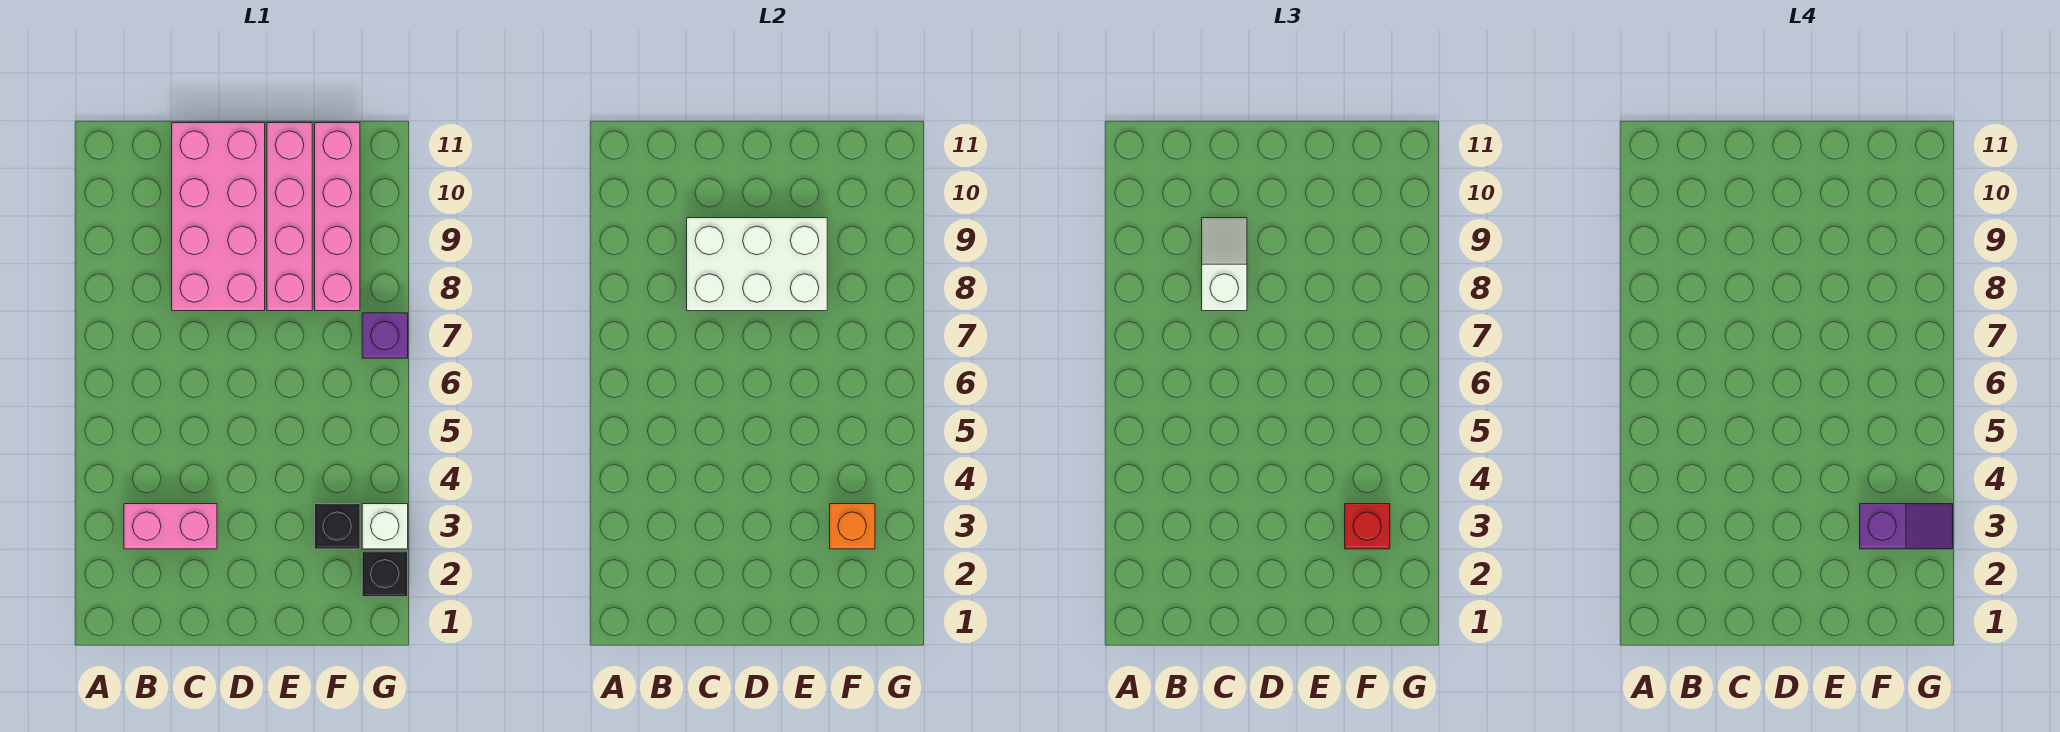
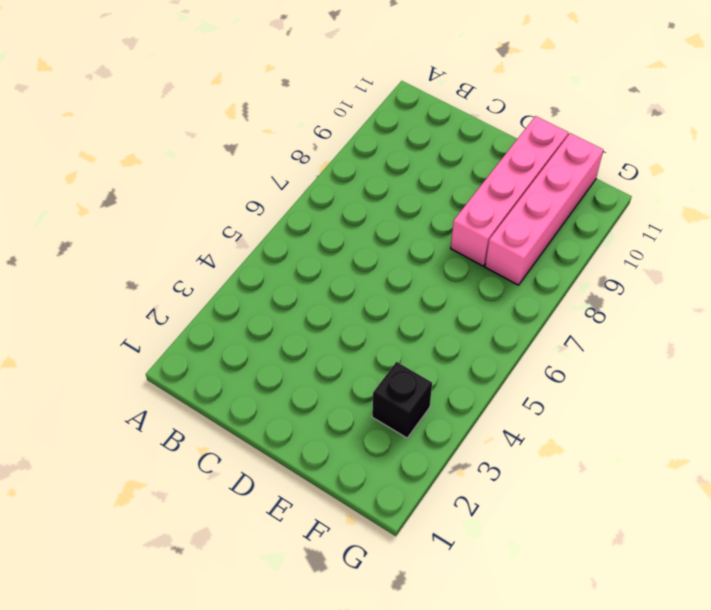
none -> pink brick B3:C3 level 1
none -> pink brick C8:D11 level 1
none -> black brick G2 level 1

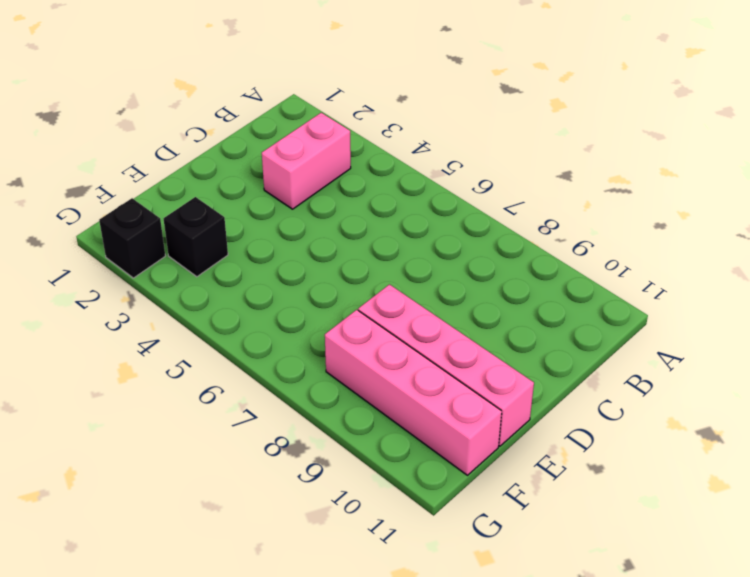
none -> pink brick C8:D11 level 1
none -> white brick G3 level 1
none -> purple brick G7 level 1

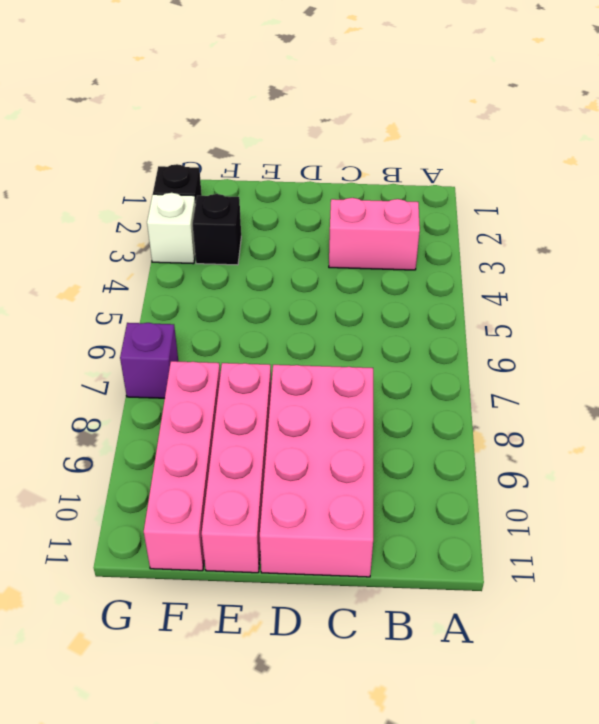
none -> white brick C8:E9 level 2
none -> orange brick F3 level 2
none -> white slope C8:C9 level 3 top 8

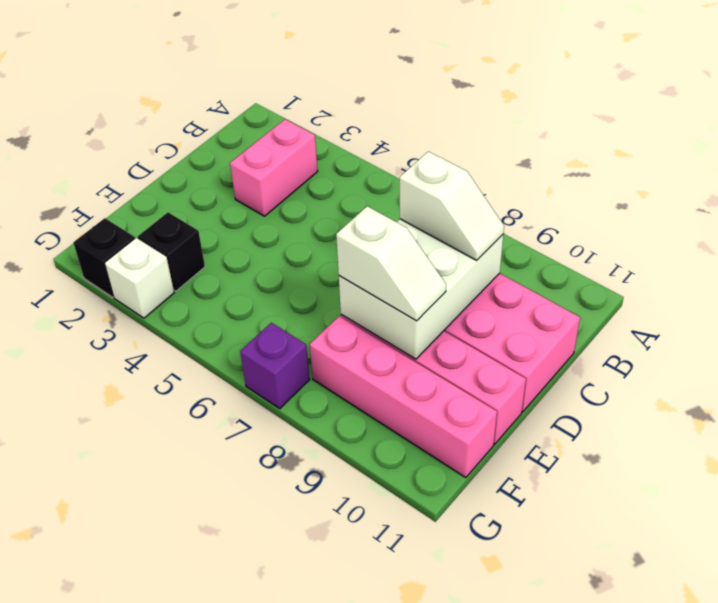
white slope E8:E9 level 3 top 8 -> none
none -> orange brick F3 level 2
none -> red brick F3 level 3
none -> purple slope F3:G3 level 4 top F

